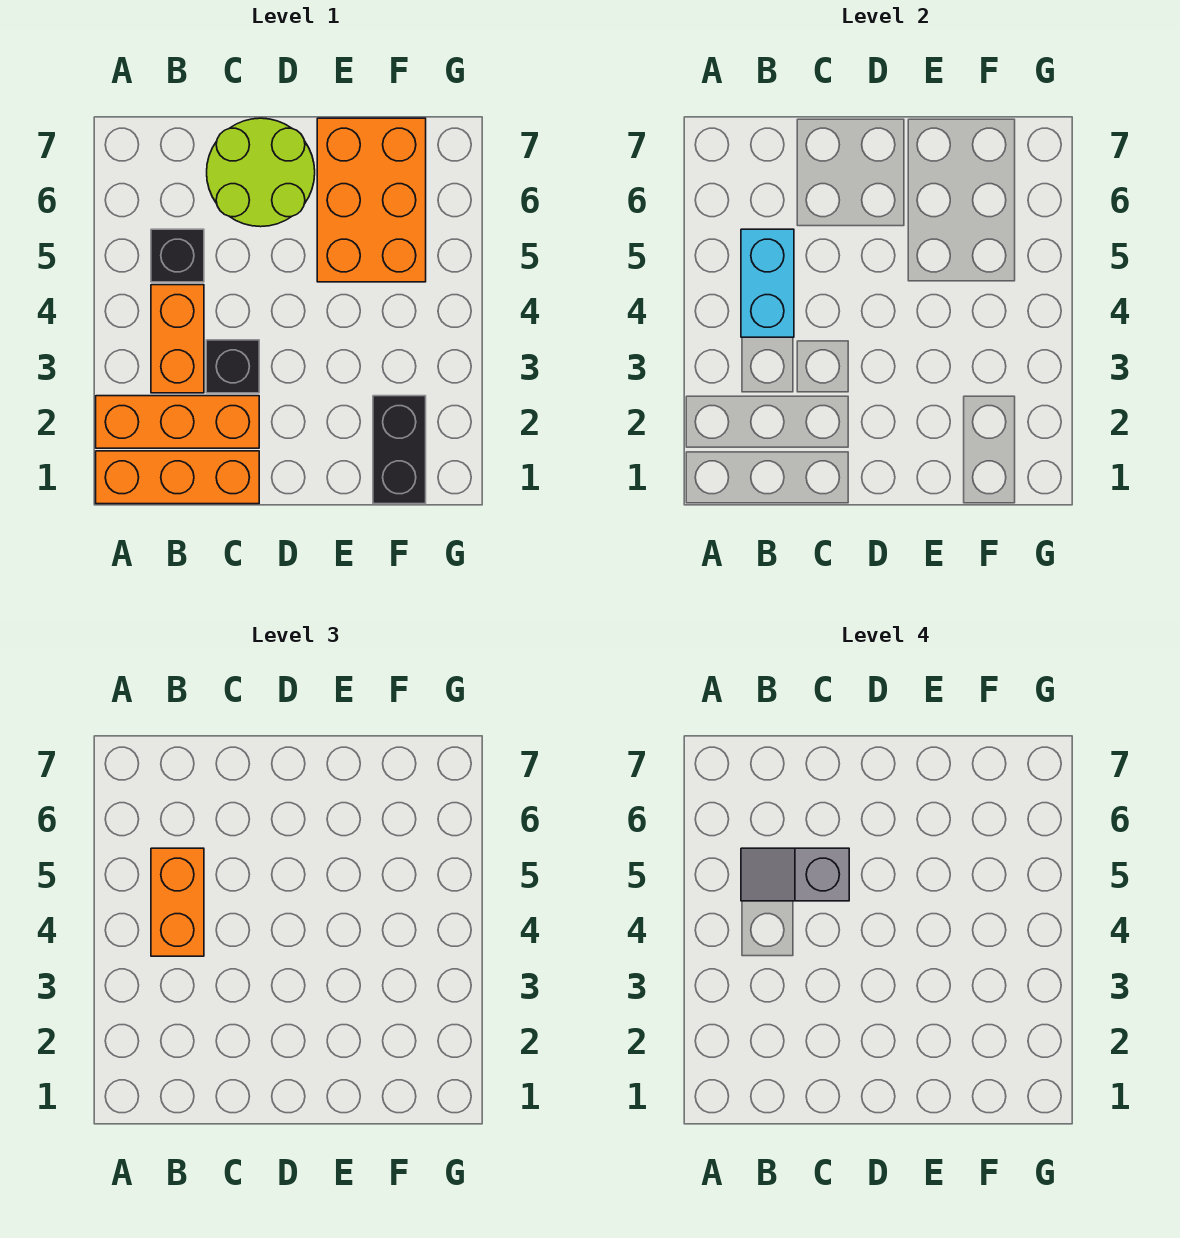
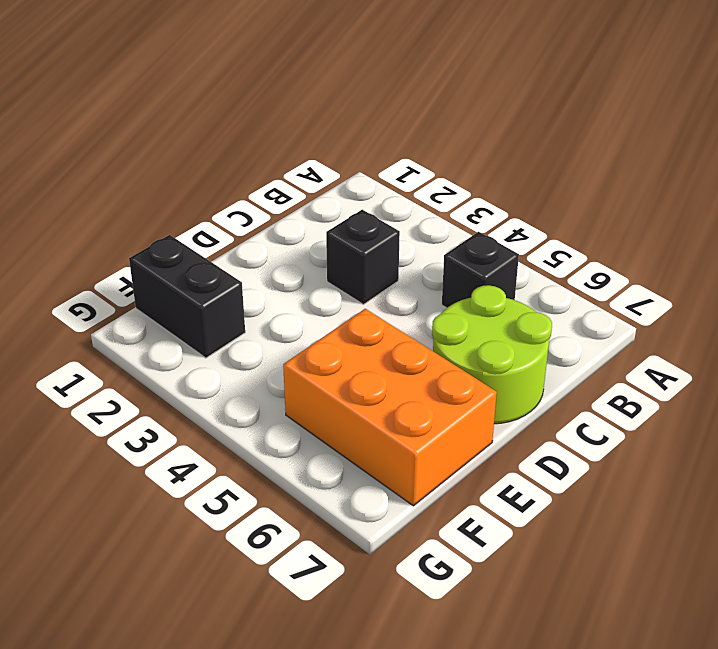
none -> orange brick A1:C1 level 1
none -> orange brick A2:C2 level 1

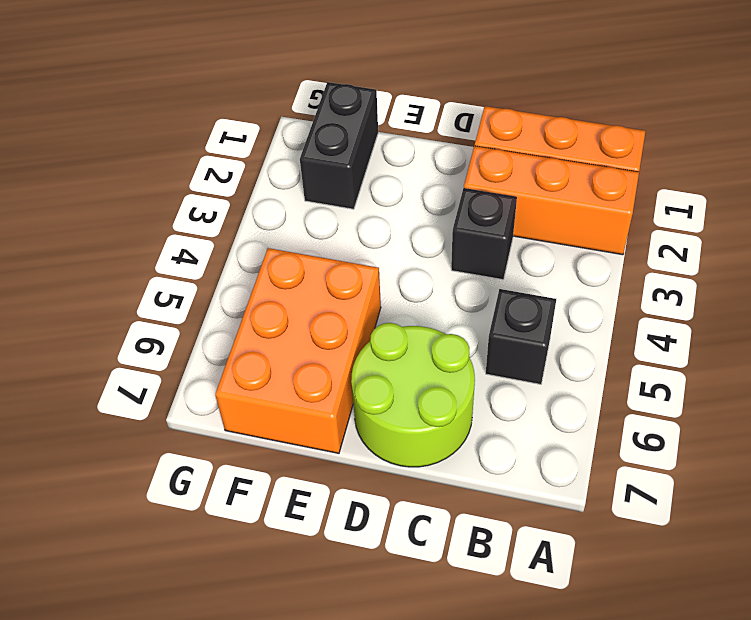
none -> orange brick B3:B4 level 1
none -> cyan brick B4:B5 level 2

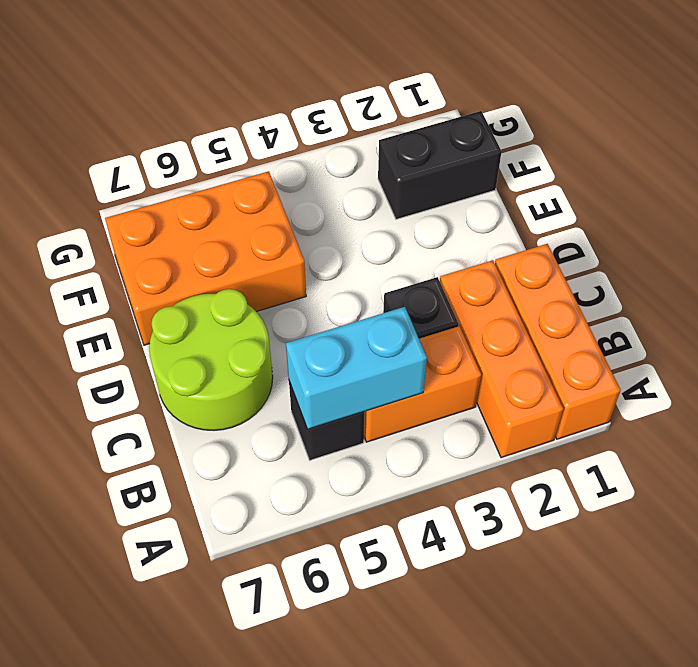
none -> orange brick B4:B5 level 3
none -> grey slope B5:C5 level 4 top C

